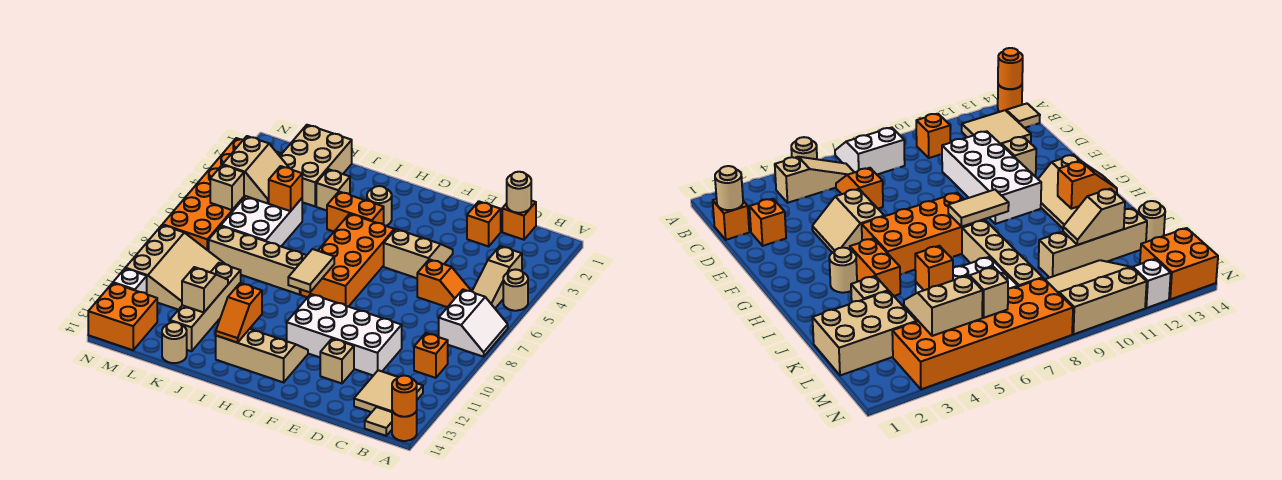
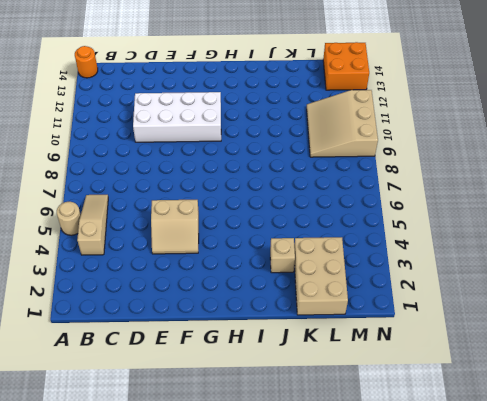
none -> white slope A7:B8 level 1 top B
none -> orange brick B10 level 1
none -> tan tile B12:C13 level 1
none -> tan tile B14 level 1

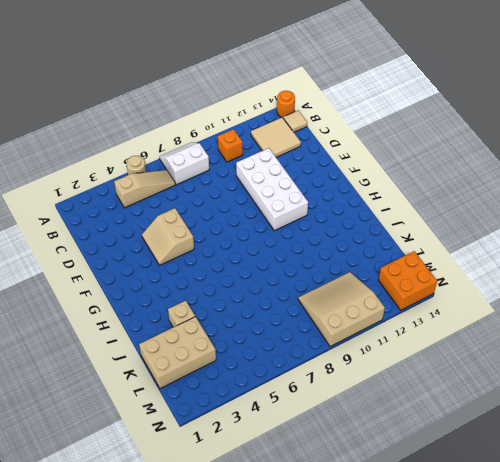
none -> orange brick C1 level 1
none -> orange slope C6:D6 level 1 top D
none -> orange brick D2 level 1
none -> tan brick E12 level 1

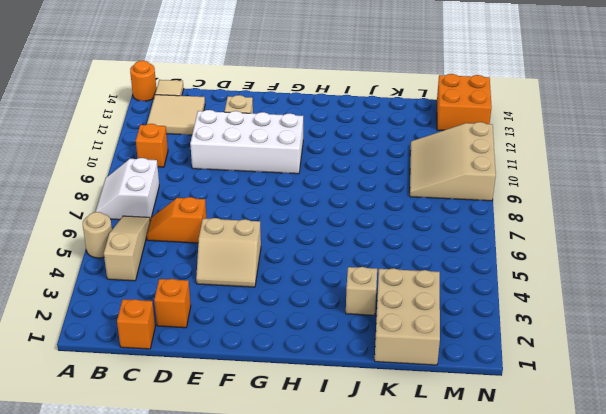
none -> orange brick G5:H8 level 1
none -> tan slope G12:I13 level 1 top 13
none -> tan round brick H3 level 1
none -> orange brick H4:I4 level 1

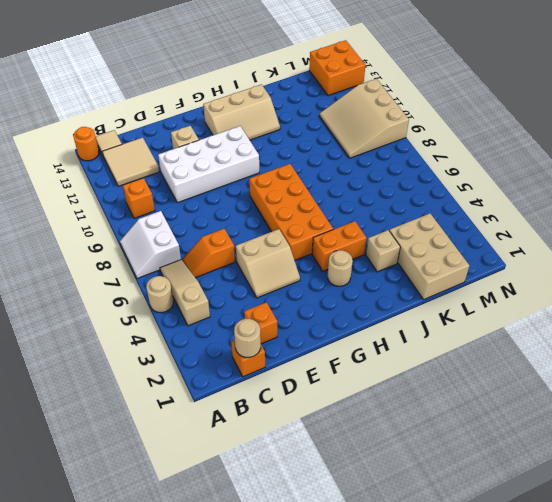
none -> tan brick I8:L8 level 1
none -> white brick K5:L7 level 1
none -> tan brick K10:K13 level 1
none -> tan round brick K14 level 1

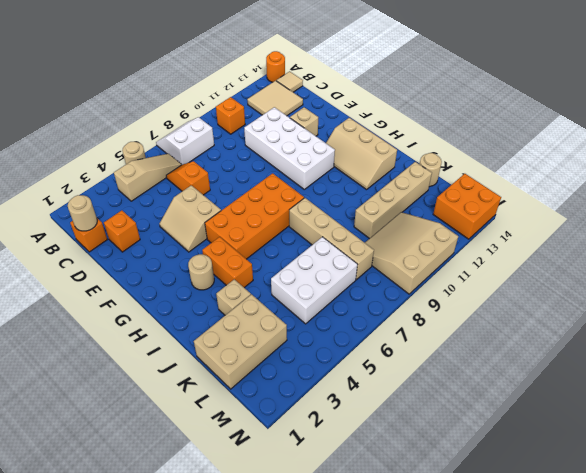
none -> orange brick M3:N8 level 1
none -> white brick N12 level 1
none -> orange round brick A14 level 2
none -> tan tile H8:H9 level 2

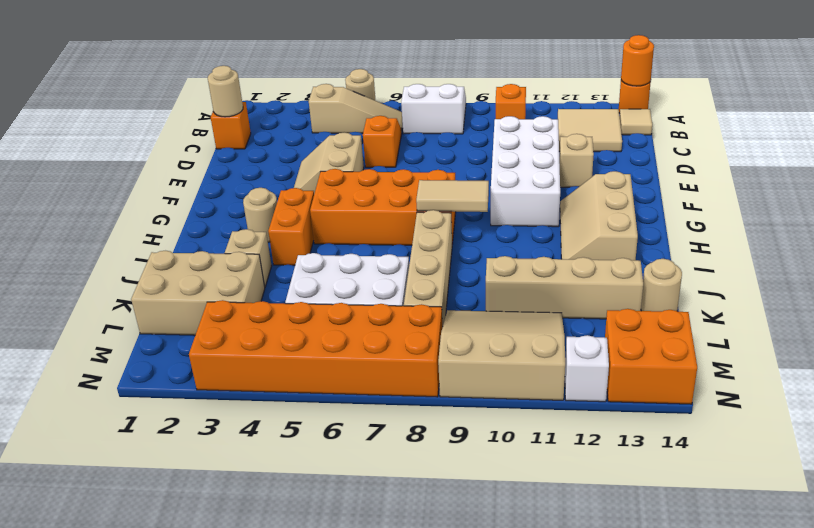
none -> orange brick D2 level 1
none -> orange slope I12:I13 level 2 top 12
none -> orange brick K5 level 2
none -> tan slope K11:K12 level 2 top 12

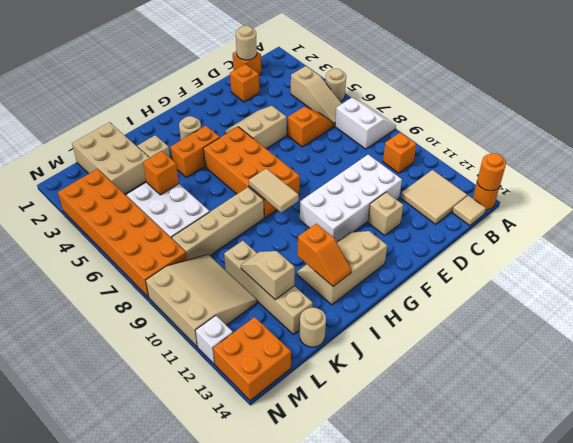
none -> tan slope L4:M5 level 2 top M
none -> tan brick M6 level 2

